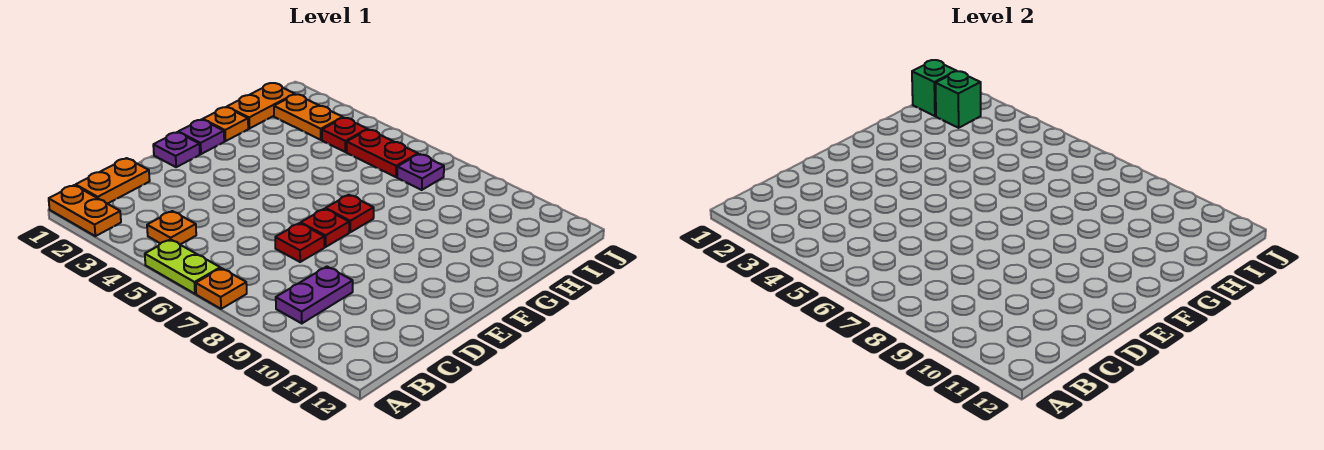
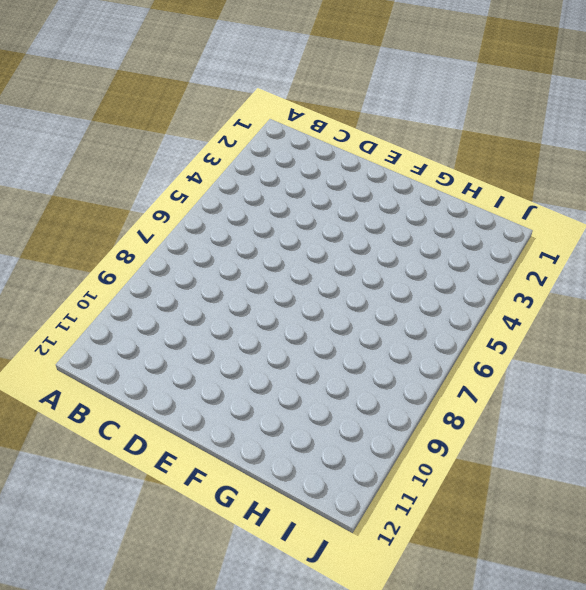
none -> orange plate A1:A2 level 1
none -> lime plate A5:A6 level 1
none -> orange plate A7 level 1

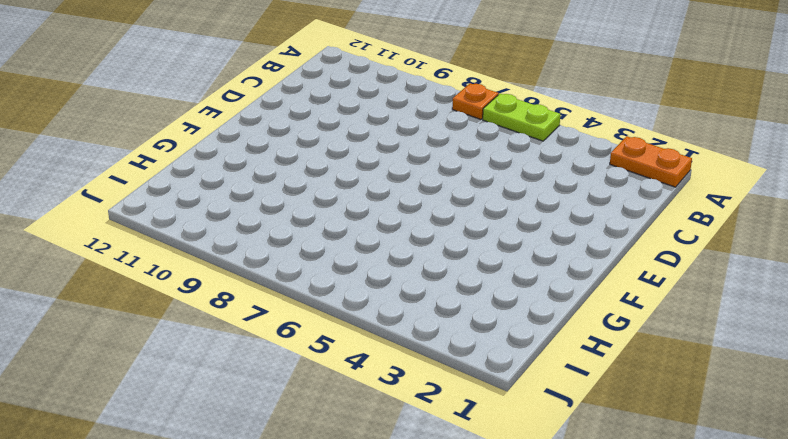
none -> orange plate B1:C1 level 1
none -> orange plate B4 level 1
none -> purple plate B9:C9 level 1

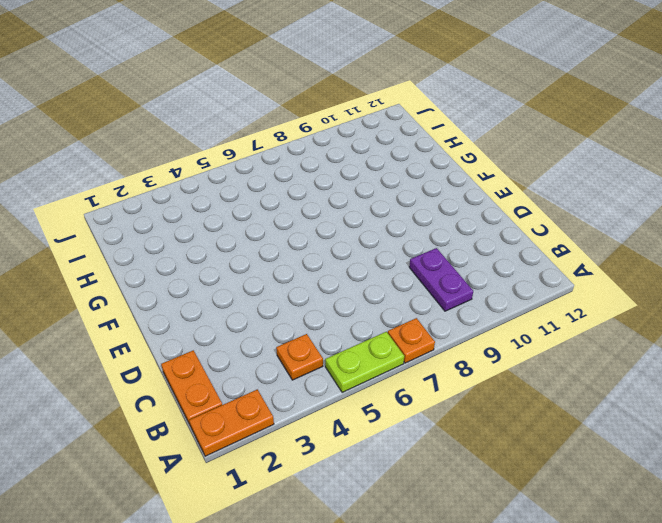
none -> red plate D7 level 1
none -> purple plate E1 level 1
none -> red plate E7 level 1

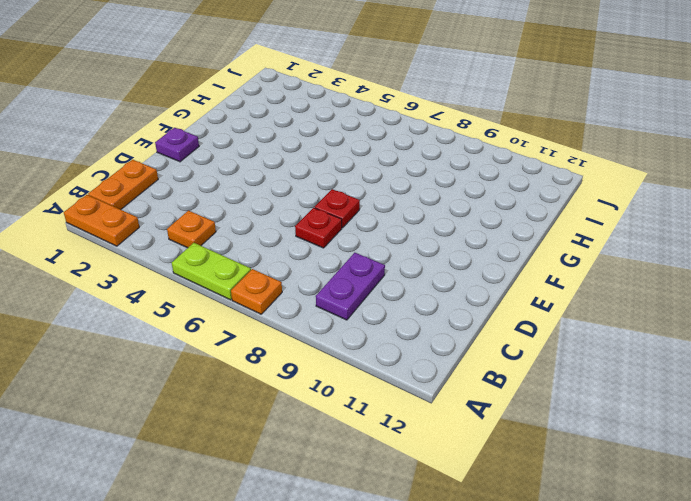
none -> purple plate F1 level 1
none -> red plate F7 level 1
none -> orange plate G1 level 1

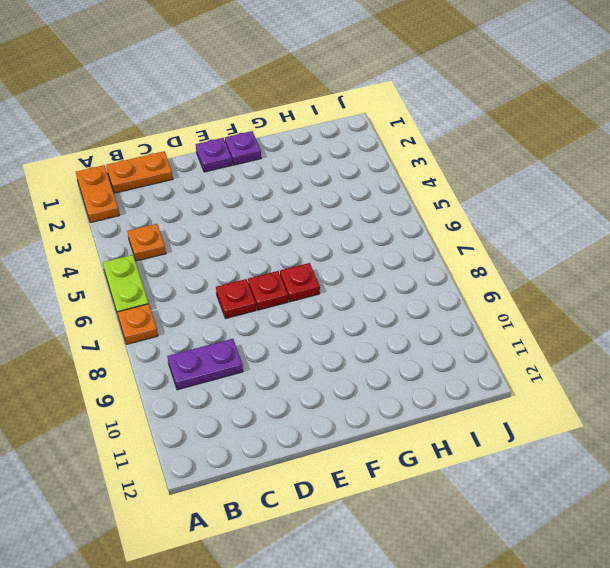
none -> orange plate G1 level 1
none -> orange plate H1:I1 level 1
none -> orange plate I2:I3 level 1

